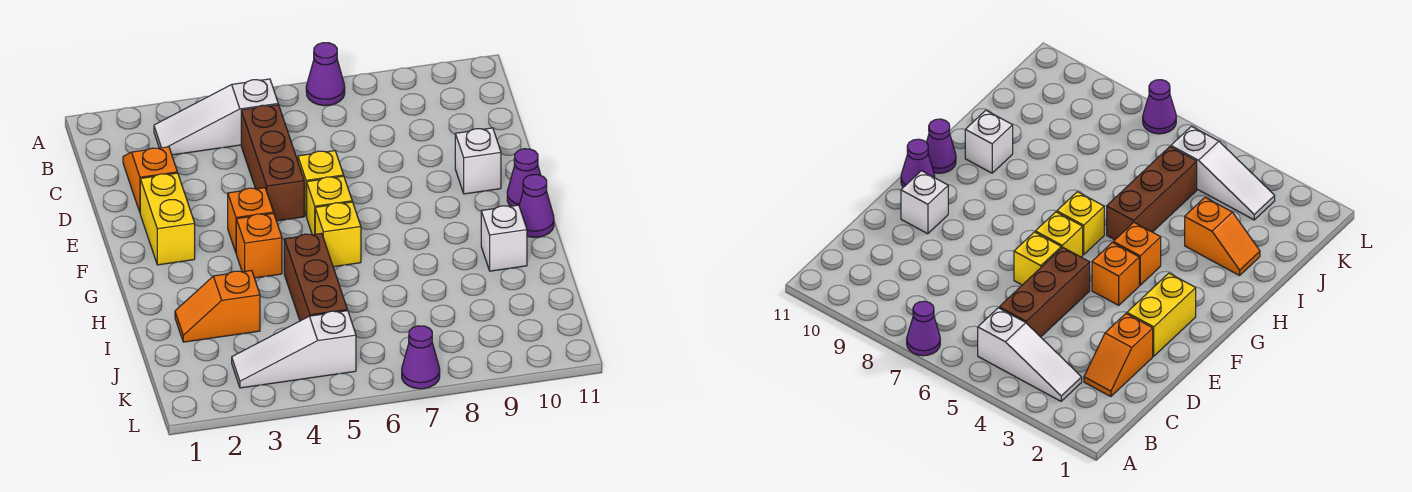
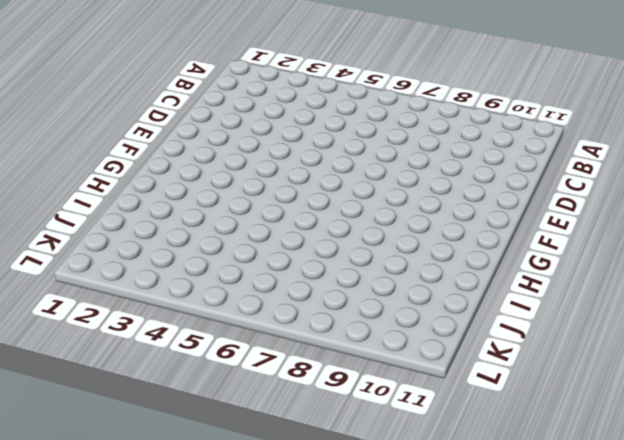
none -> purple cone A7 level 1
none -> white slope B3:B5 level 1 top 5
none -> orange slope C2:D2 level 1 top D

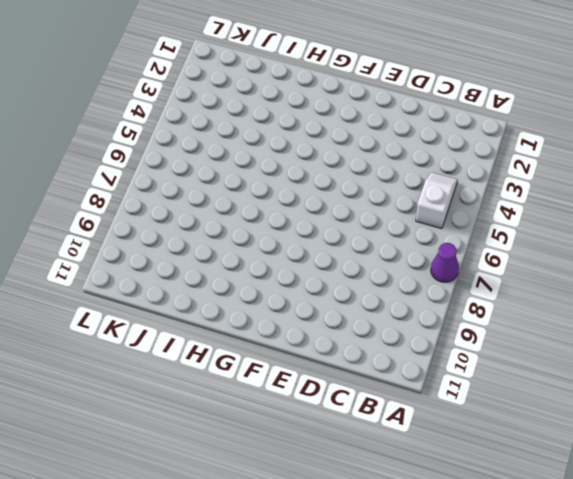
white slope B4:B5 level 1 top 5 -> white slope B3:B5 level 1 top 5
none -> orange slope C2:D2 level 1 top D
none -> brown brick C5:E5 level 1
none -> yellow brick E2:F2 level 1

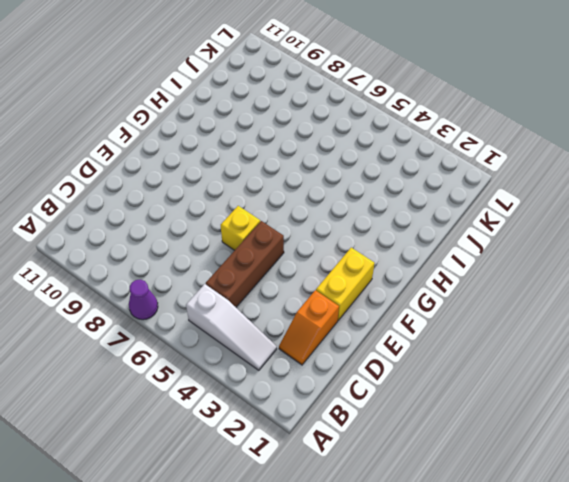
none -> white brick E10 level 1
none -> orange brick F4 level 1
none -> yellow brick F6 level 1

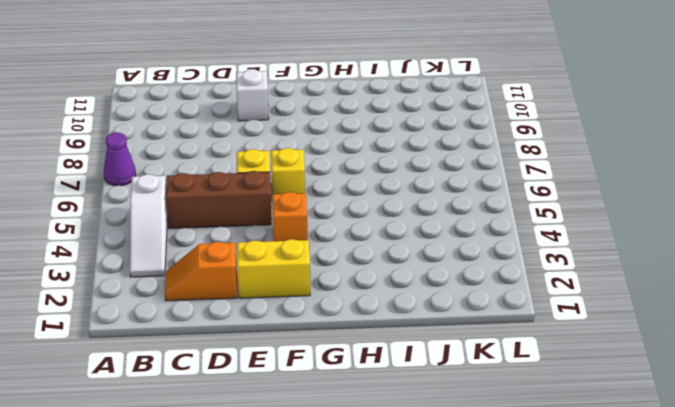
none -> purple cone F11 level 1
none -> orange brick G4 level 1
none -> yellow brick G6 level 1

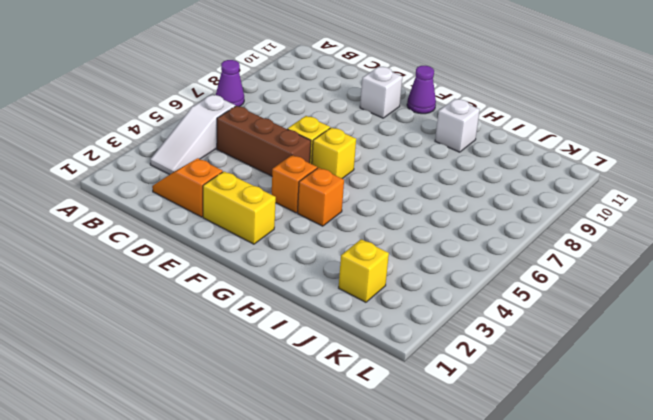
yellow brick J2 level 1 -> yellow brick G6 level 1
none -> purple cone G11 level 1
none -> brown brick H5:J5 level 1
none -> orange slope I2:I3 level 1 top 3

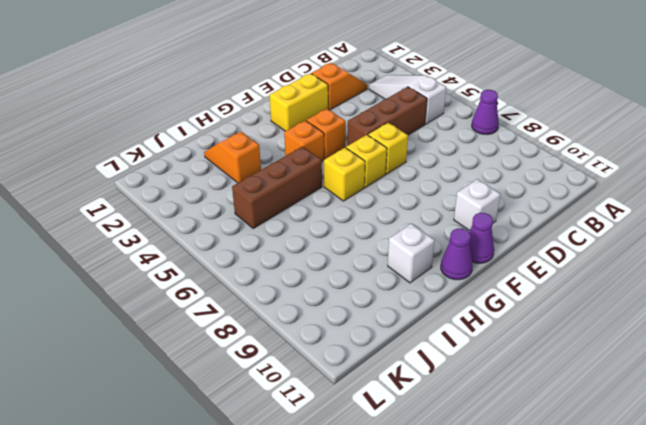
none -> white slope K3:K5 level 1 top 5
none -> purple cone L7 level 1

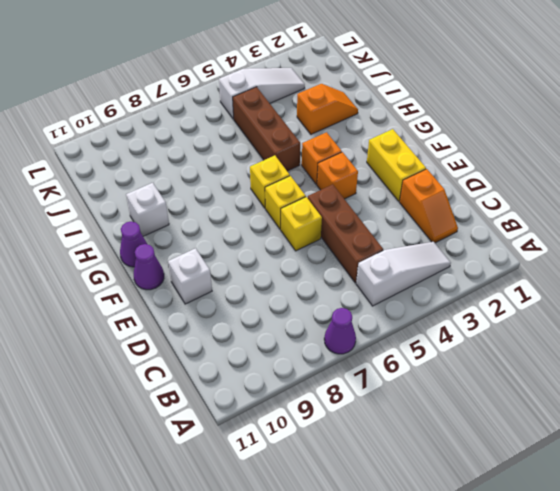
none -> purple cone L7 level 1

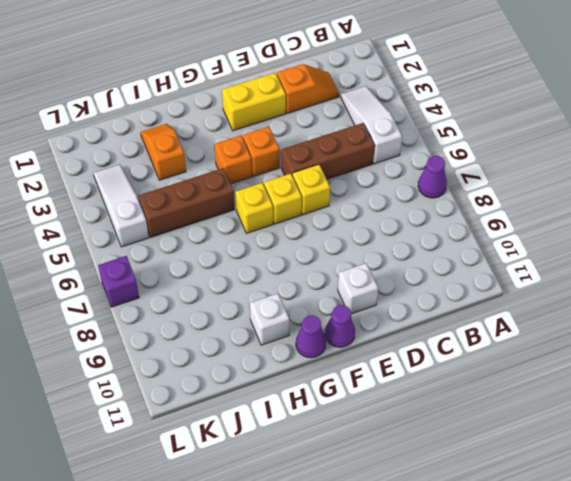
purple brick L7 level 1 -> purple cone L7 level 1

